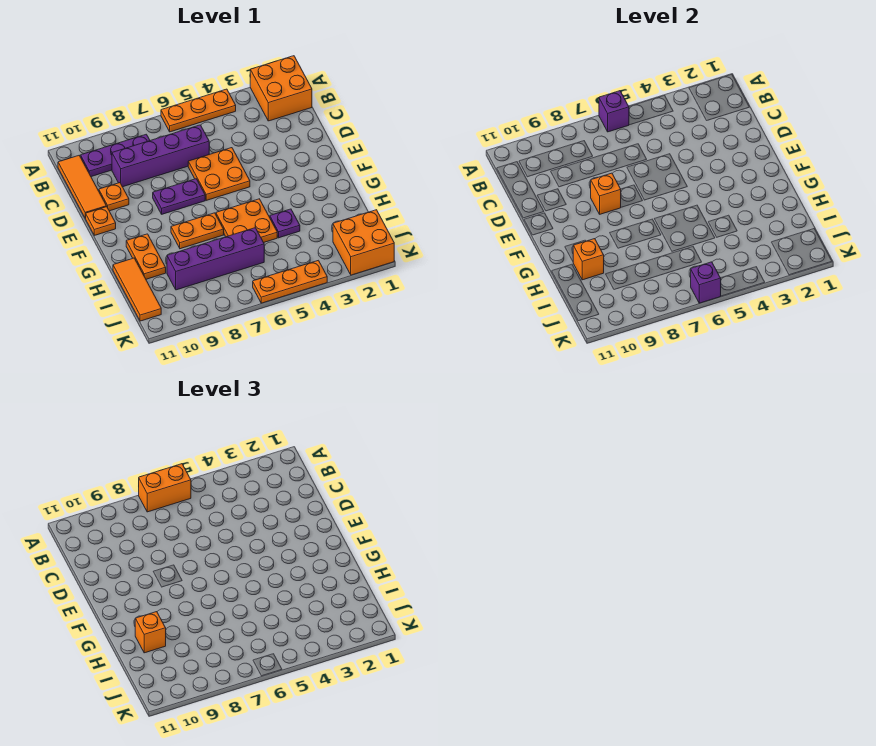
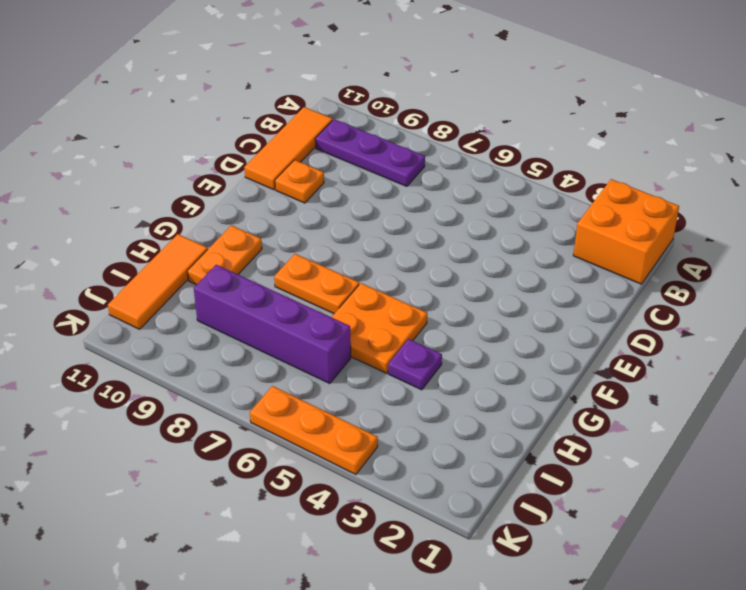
none -> orange plate A4:A6 level 1
none -> purple brick C6:C9 level 1
none -> orange plate D5:E6 level 1

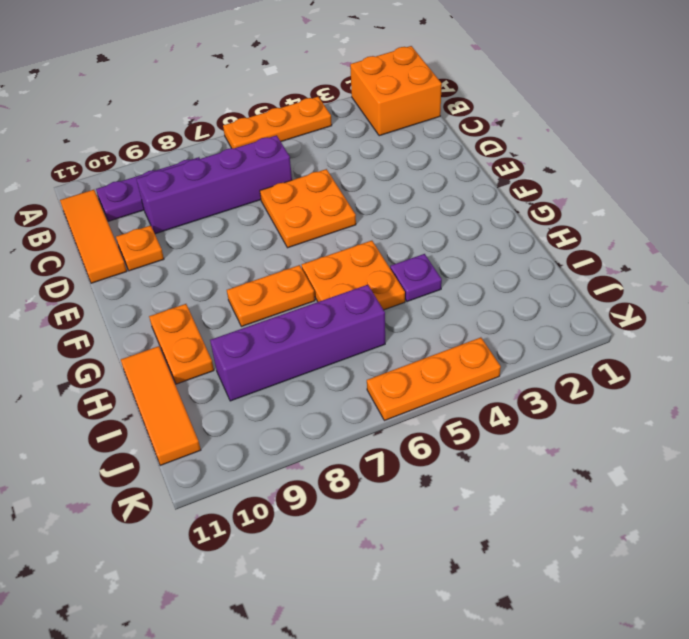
none -> purple plate E7:E8 level 1
none -> orange plate E11 level 1
none -> orange brick J1:K2 level 1

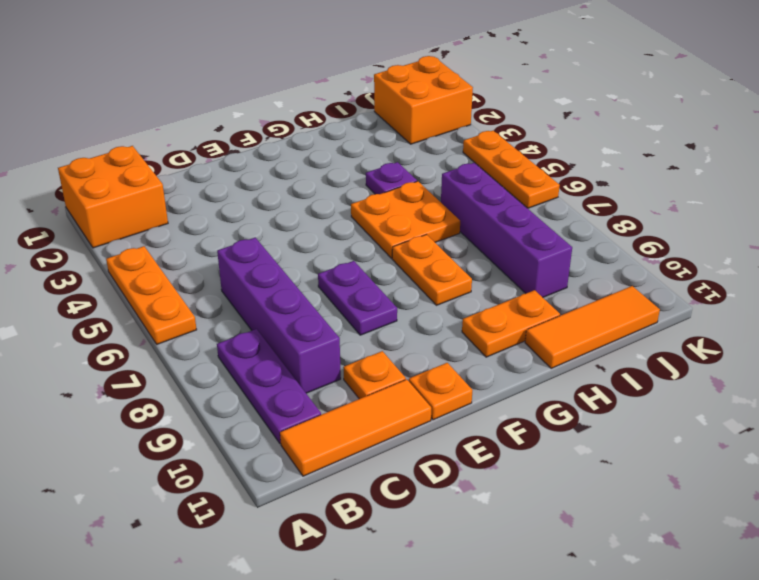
none -> orange plate D5:E6 level 1
none -> purple brick A6 level 2
none -> orange brick E8 level 2

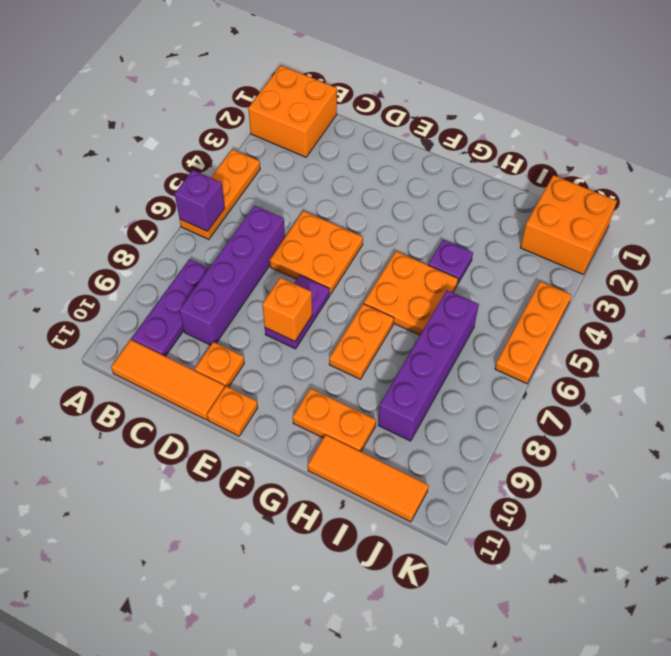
none -> orange brick H10 level 2
none -> purple brick K6 level 2
none -> orange brick A6:A7 level 3

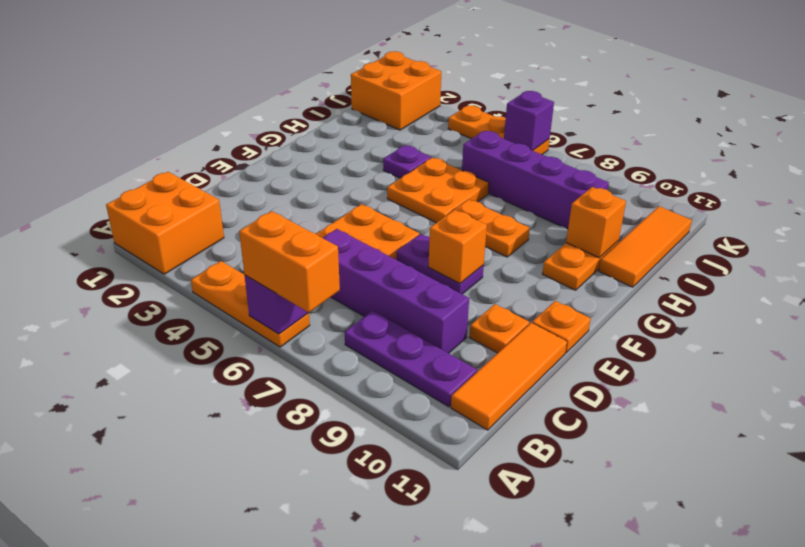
none -> orange brick H10 level 3

